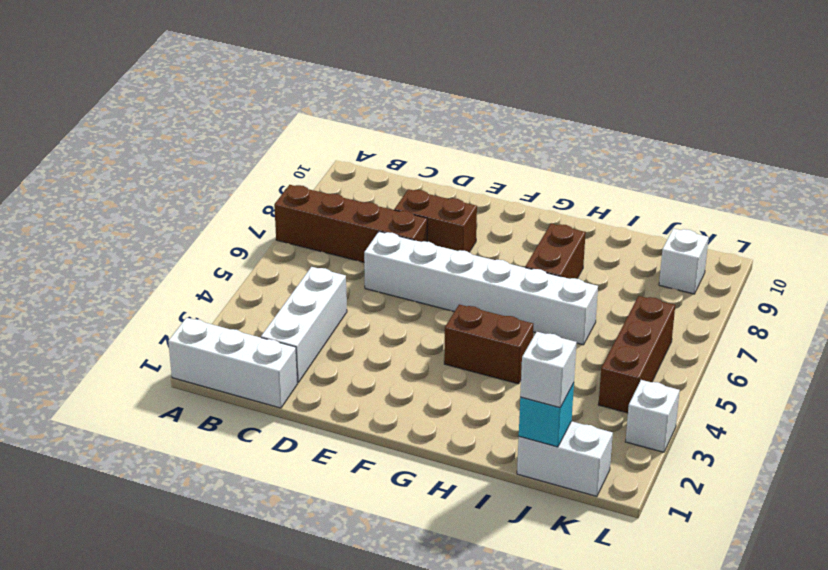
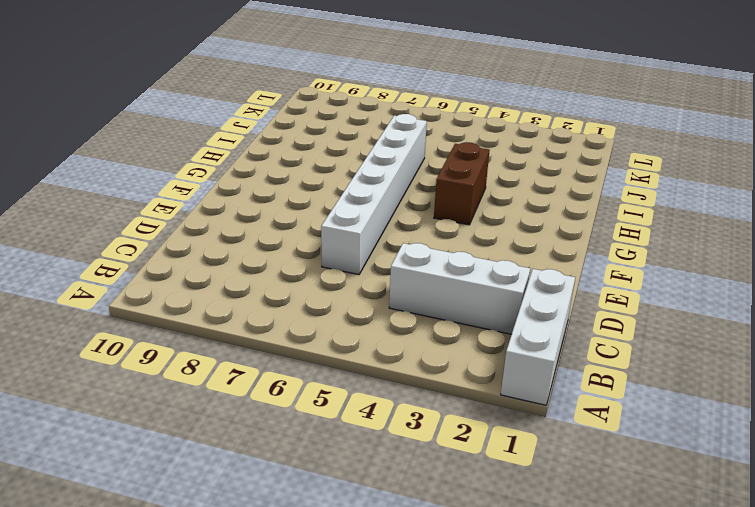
none -> brown brick A7:D7 level 1
none -> brown brick D8:E8 level 1
none -> brown brick H7:H8 level 1

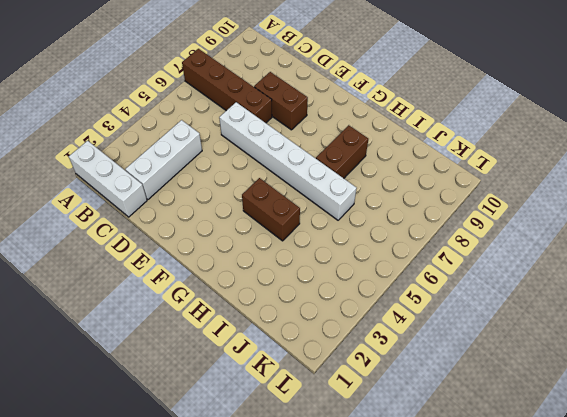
none -> white brick J1:K1 level 1
none -> brown brick K4:K6 level 1
none -> white brick K9 level 1

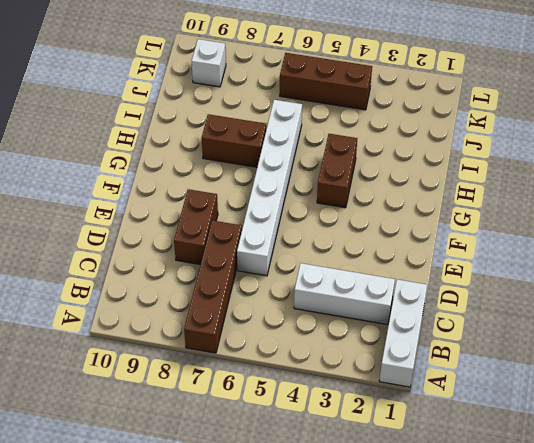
none -> white brick J1:K1 level 1
none -> white brick L3 level 1
none -> cyan brick J1 level 2

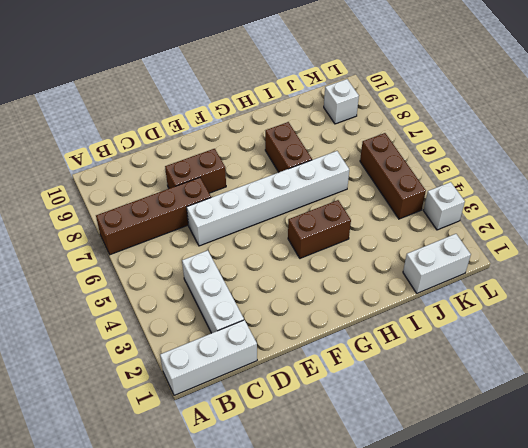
none -> cyan brick J1 level 2
none -> white brick J1 level 3

